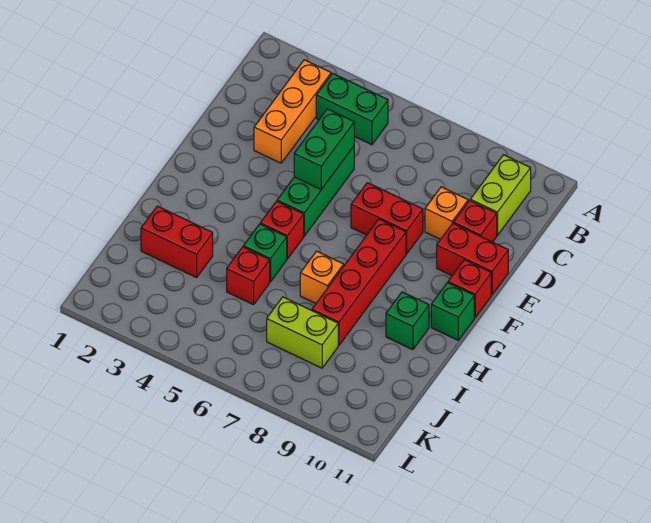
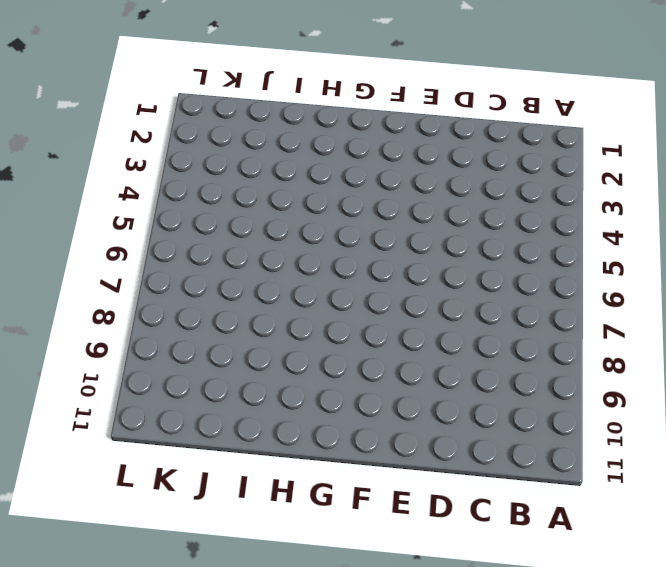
none -> orange brick B3:D3 level 1
none -> green brick B4:B5 level 1
none -> lime brick B10:C10 level 1

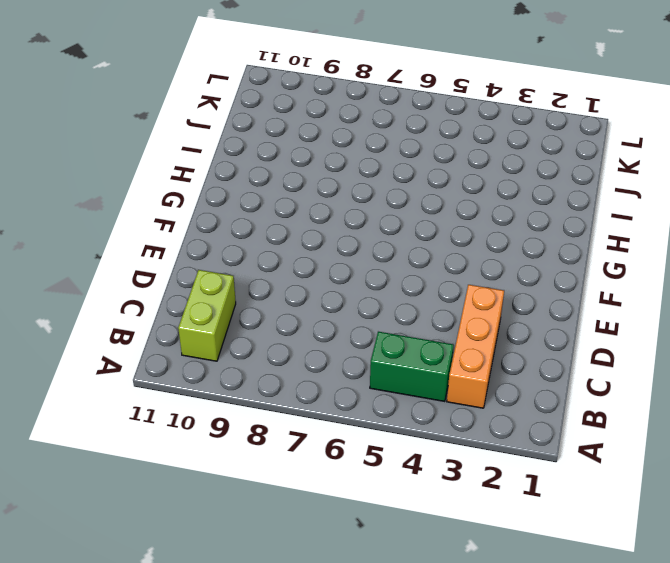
none -> green brick D5:F5 level 1
none -> orange brick D9 level 1
none -> red brick D10 level 1

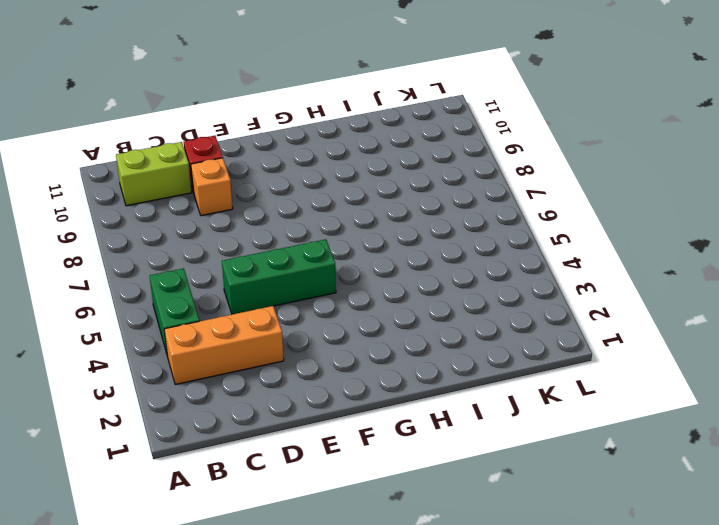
none -> red brick E7:E8 level 1
none -> red brick E10:E11 level 1
none -> red brick F8:I8 level 1

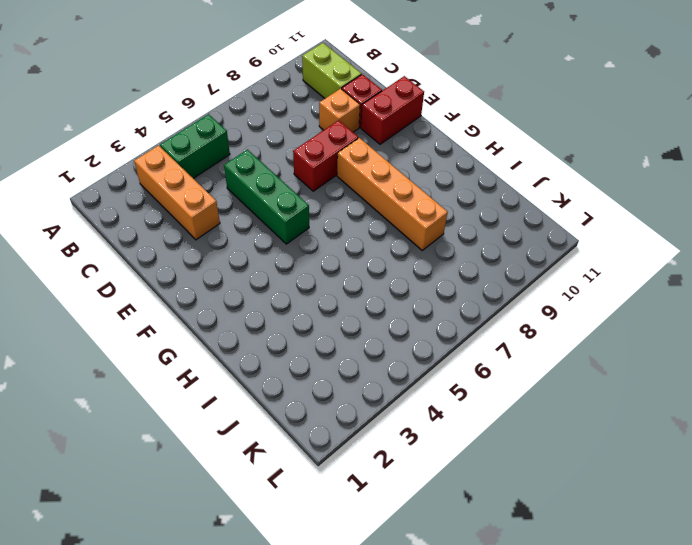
orange brick F8:I8 level 1 -> red brick F8:I8 level 1
none -> red brick F11 level 1
none -> red brick G5 level 1
none -> green brick G11 level 1

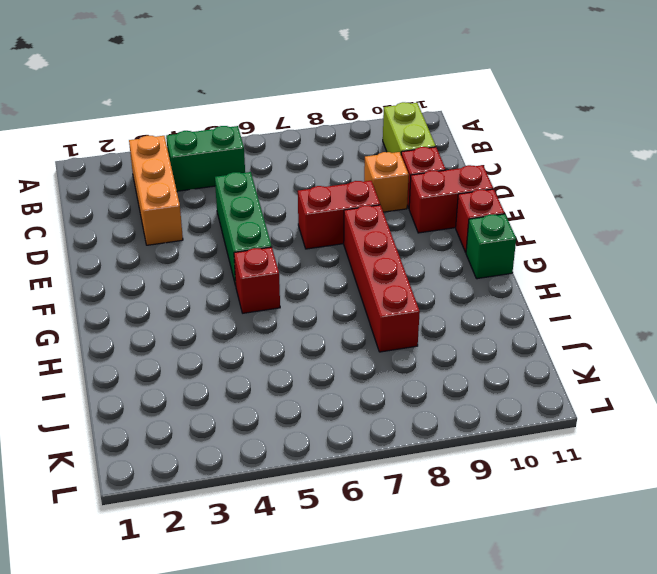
none -> green brick H5 level 1
none -> orange brick H7 level 1
none -> green brick H10 level 1

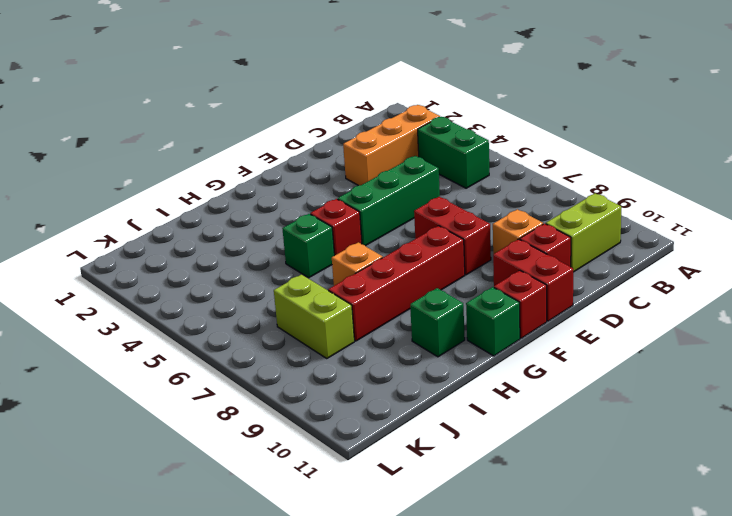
none -> red brick I2:I3 level 1
none -> red brick I5 level 1
none -> green brick D5:E5 level 2

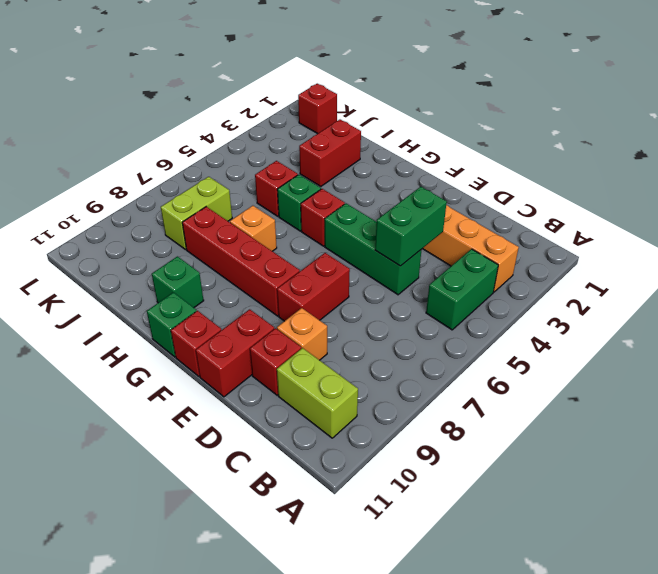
green brick D4:D5 level 2 -> green brick D5:E5 level 2
red brick K1 level 1 -> none

